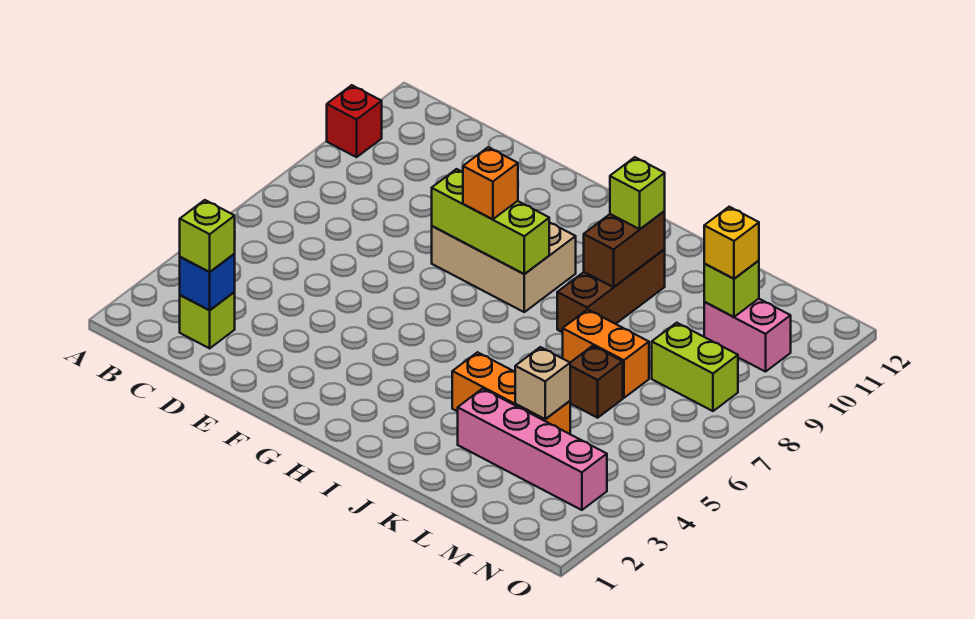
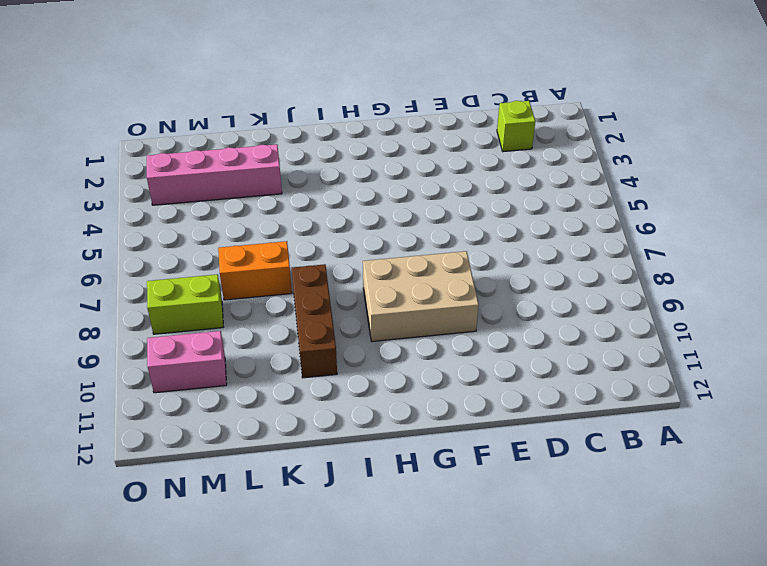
none -> red brick A10 level 1
none -> orange brick J4:L4 level 1
none -> brown brick L6 level 1

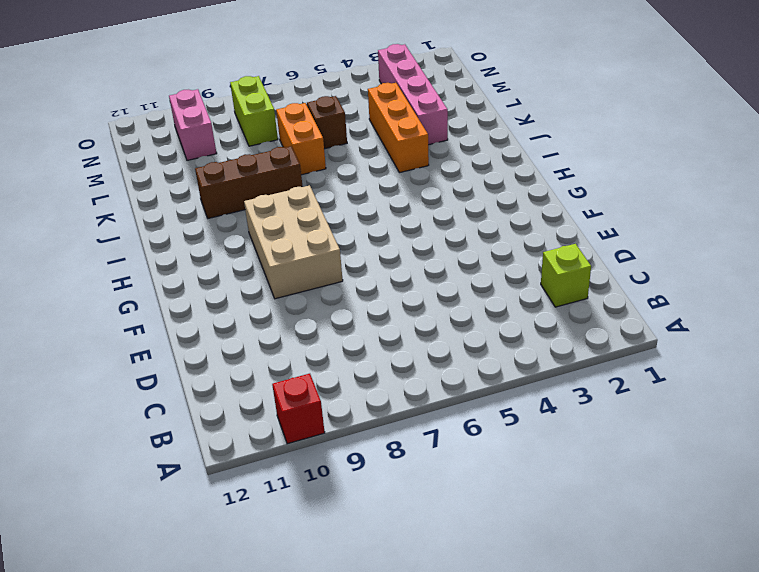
none -> blue brick C2 level 2
none -> lime brick F8:H8 level 2
none -> brown brick J9:J10 level 2

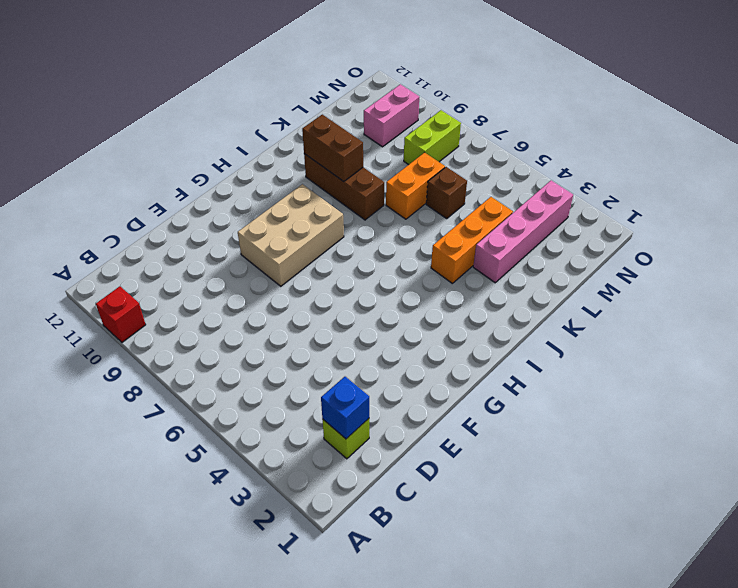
none -> lime brick F8:H8 level 2
none -> tan brick L4 level 2
none -> lime brick M10 level 2

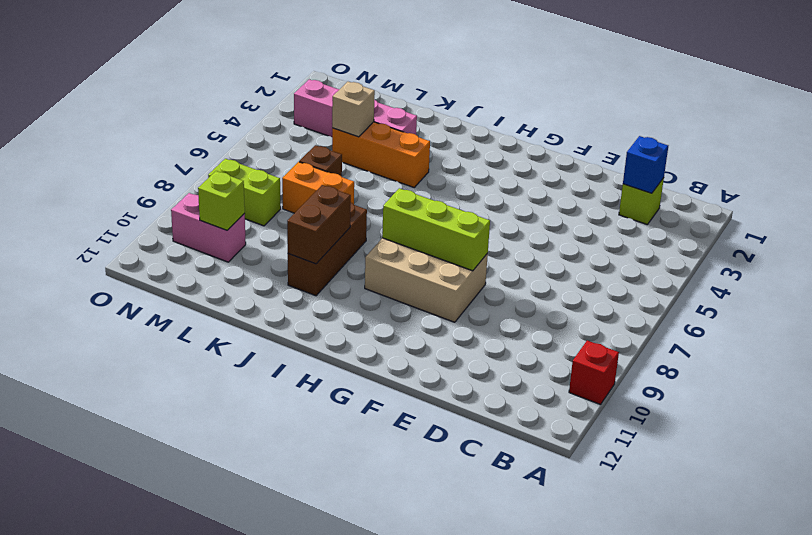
none -> lime brick C2 level 3
none -> orange brick G8 level 3
none -> lime brick J10 level 3

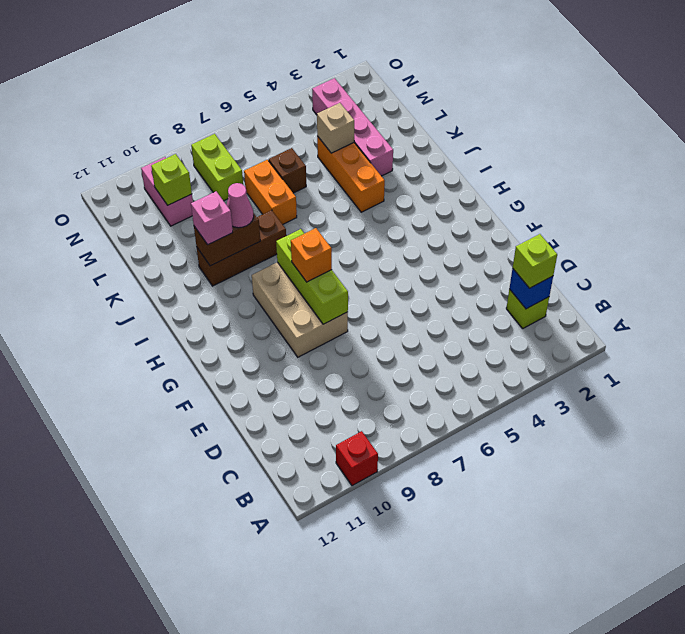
pink cone J9 level 3 -> none
pink brick J10 level 3 -> lime brick J10 level 3
none -> yellow brick M10 level 3

